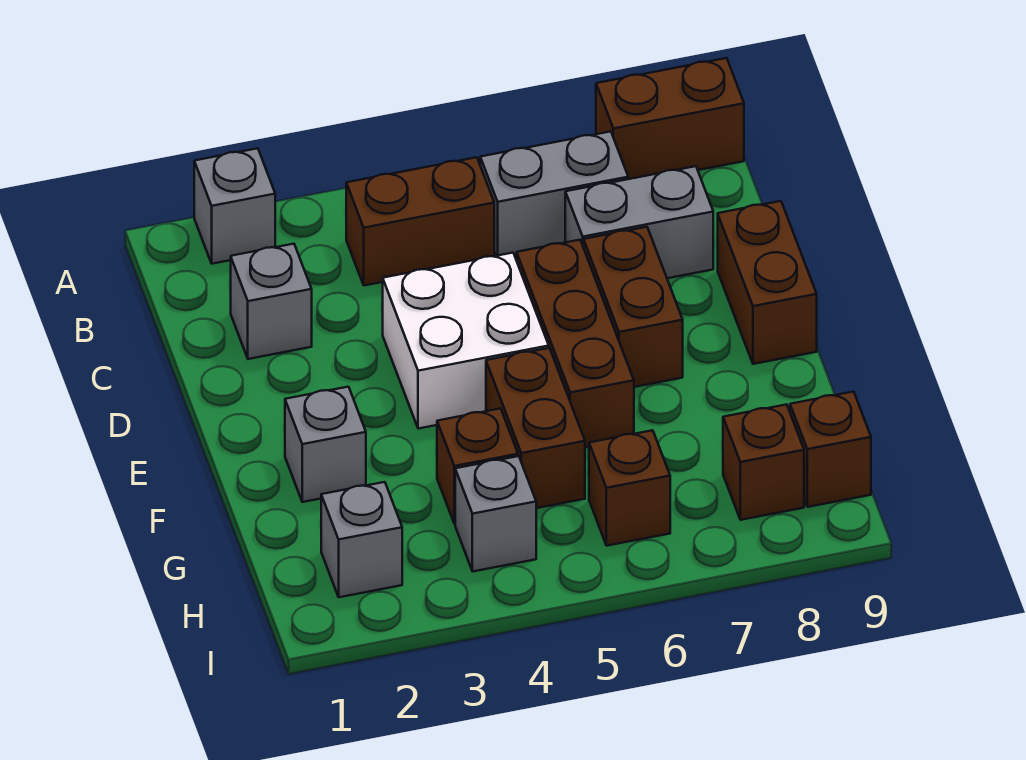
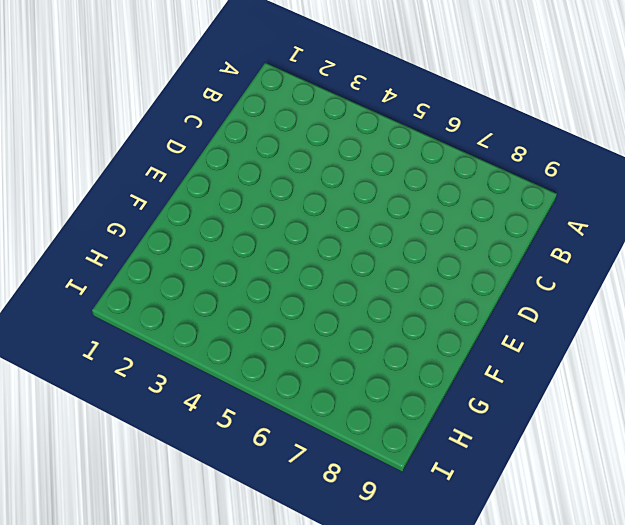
none -> grey brick A2 level 1
none -> brown brick A8:A9 level 1
none -> brown brick B4:B5 level 1

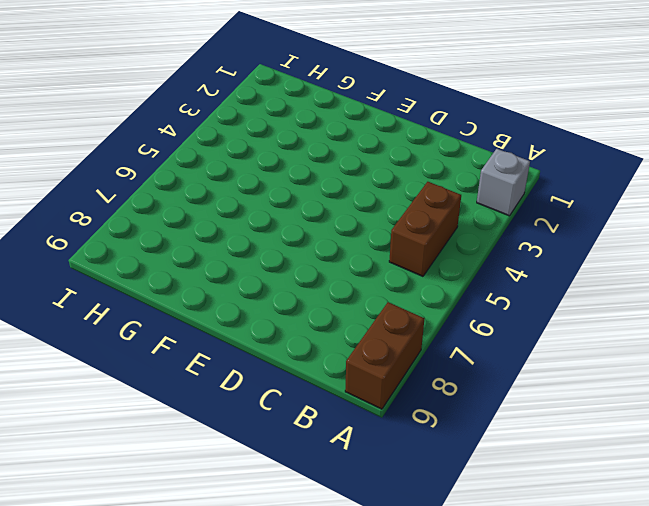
none -> grey brick B6:B7 level 1
none -> grey brick C2 level 1
none -> grey brick C7:C8 level 1

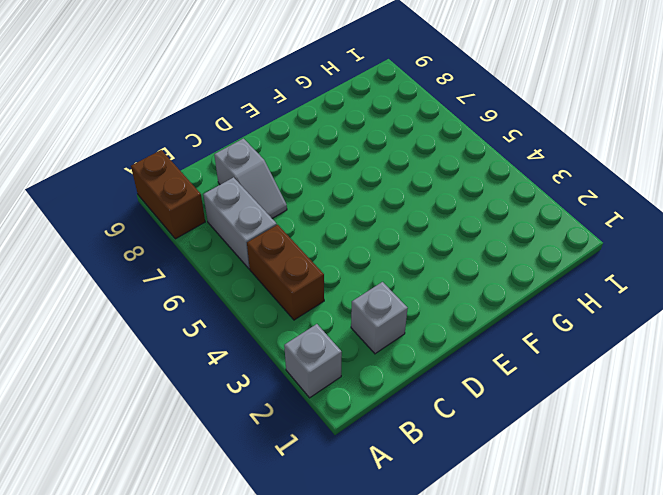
grey slope C7:C8 level 1 top 8 -> grey brick C7:C8 level 1
none -> white brick D4:E5 level 1
none -> brown brick D6:F6 level 1
none -> brown brick D7:E7 level 1

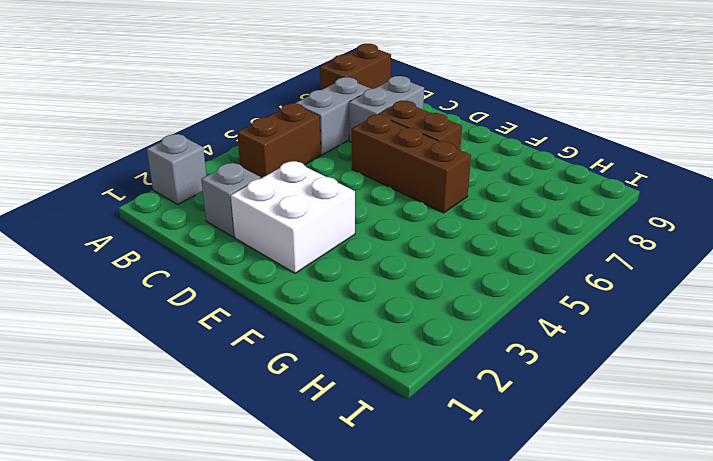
white brick D2:E3 level 1 -> white brick D4:E5 level 1
none -> brown brick D9:E9 level 1
none -> grey brick F2 level 1
none -> brown brick F5:G5 level 1

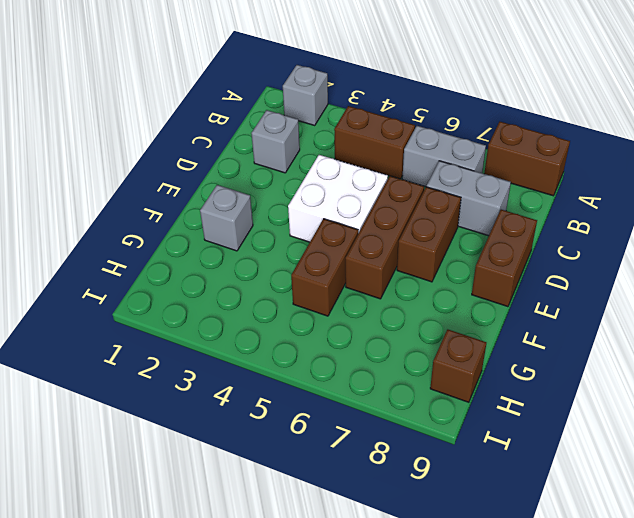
none -> brown brick G4 level 1
none -> grey brick H2 level 1
none -> grey brick H4 level 1

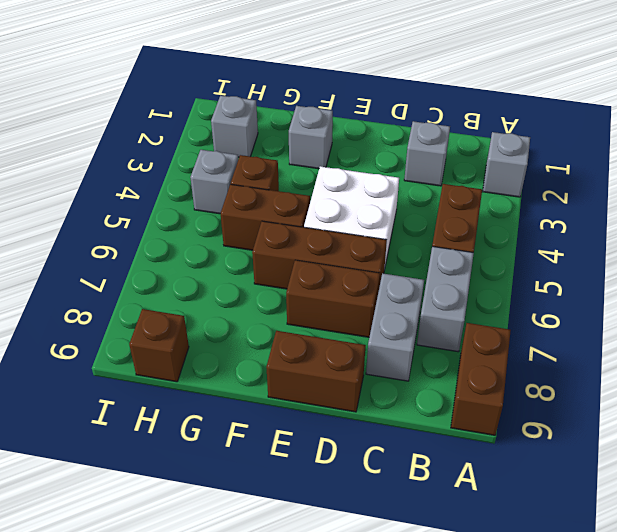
none -> brown brick H6 level 1
none -> brown brick H8 level 1

